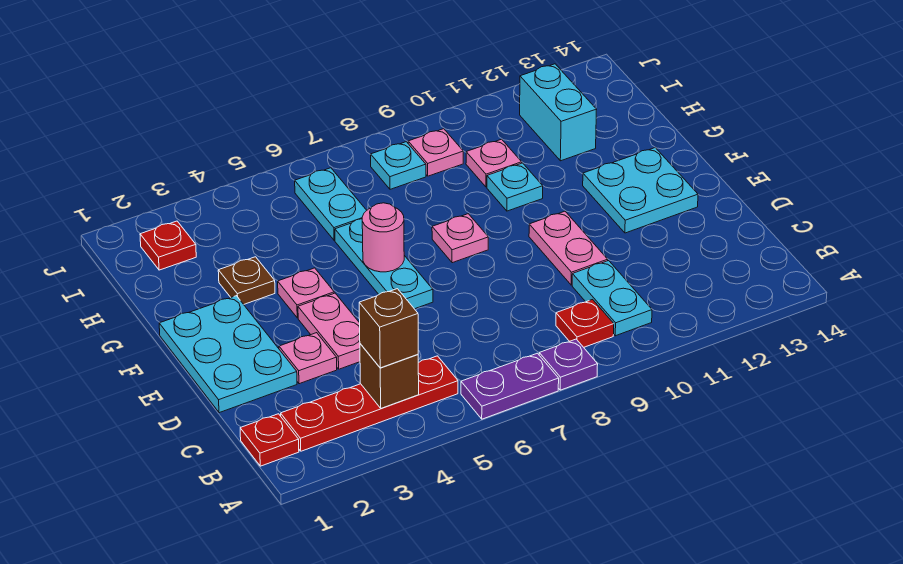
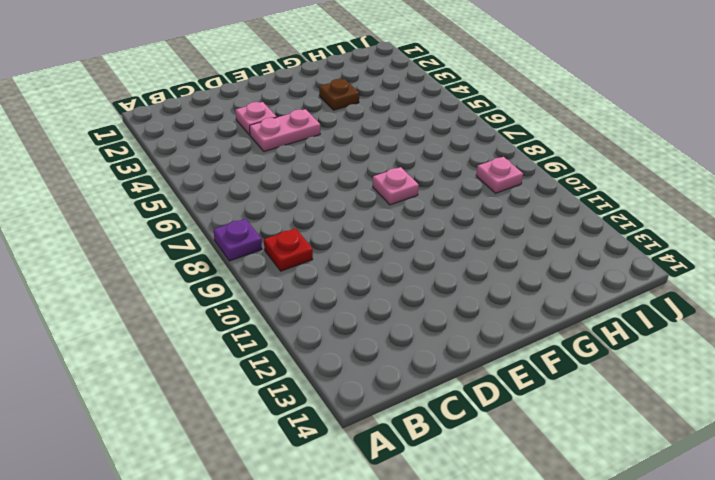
none -> purple plate A6:A7 level 1
none -> red plate B1 level 1
none -> red plate B2:B5 level 1

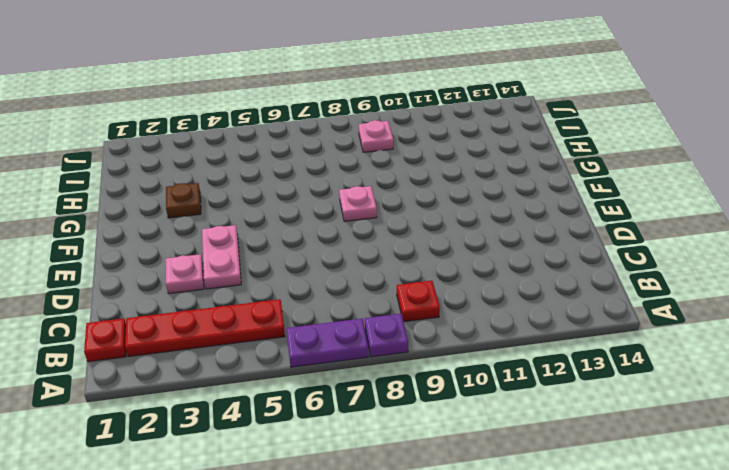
none -> cyan plate B10:C10 level 1
none -> cyan plate D1:F2 level 1
none -> pink plate D10:E10 level 1

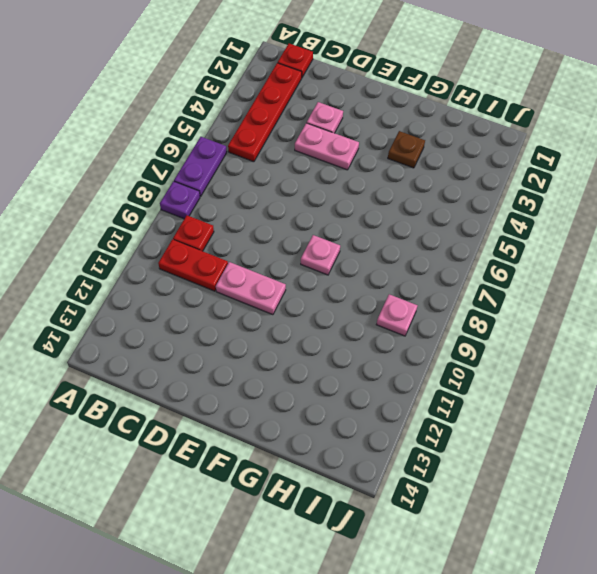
red plate B10:C10 level 1 -> cyan plate B10:C10 level 1
none -> cyan plate D1:F2 level 1
none -> cyan plate E6:G6 level 1
none -> cyan plate E12:F13 level 1

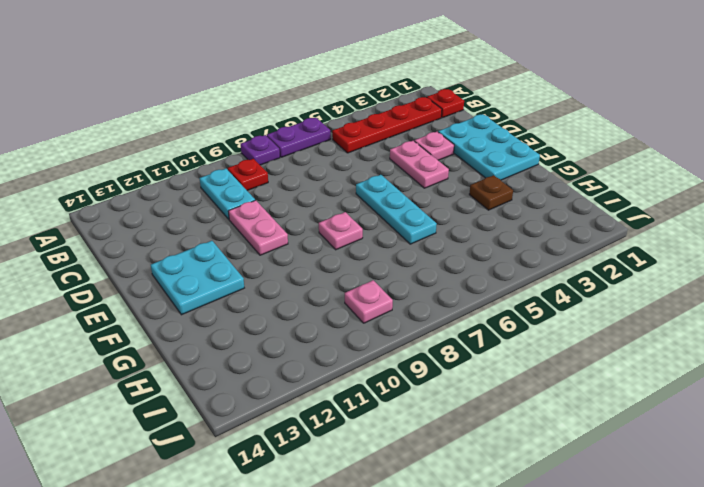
none -> pink plate F4 level 1
none -> cyan plate G10 level 1
none -> cyan plate H6:I6 level 1

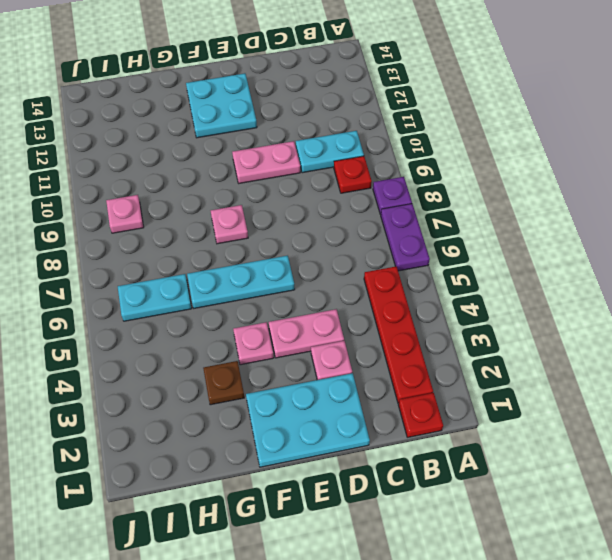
none -> cyan plate G10 level 1
none -> pink plate H10 level 1
none -> cyan brick H12:I12 level 1

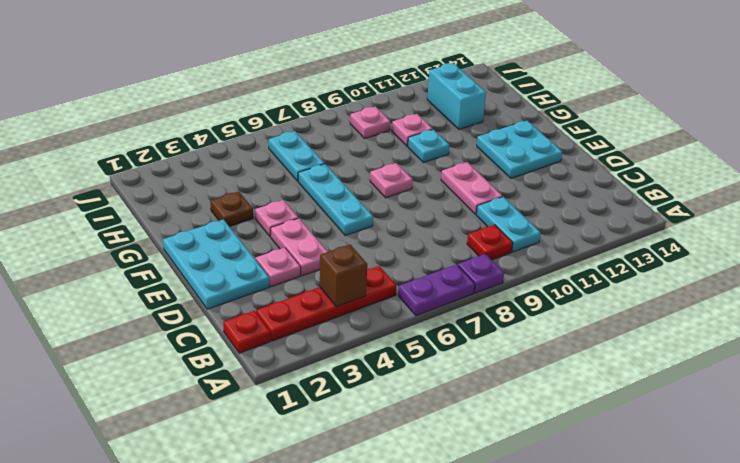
none -> red plate I2 level 1
none -> cyan plate I8 level 1
none -> pink round brick F6 level 2

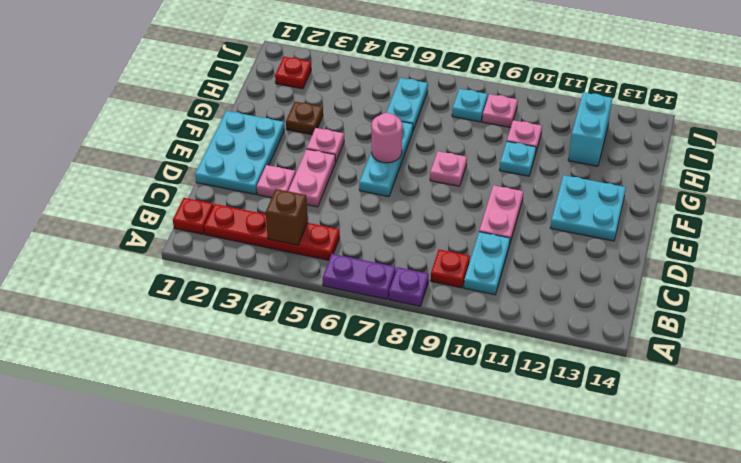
none -> brown brick B4 level 3

